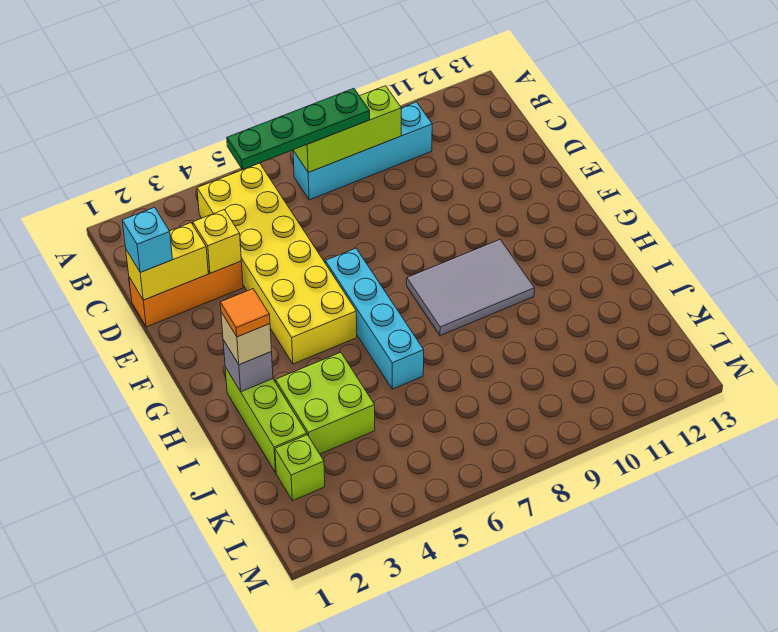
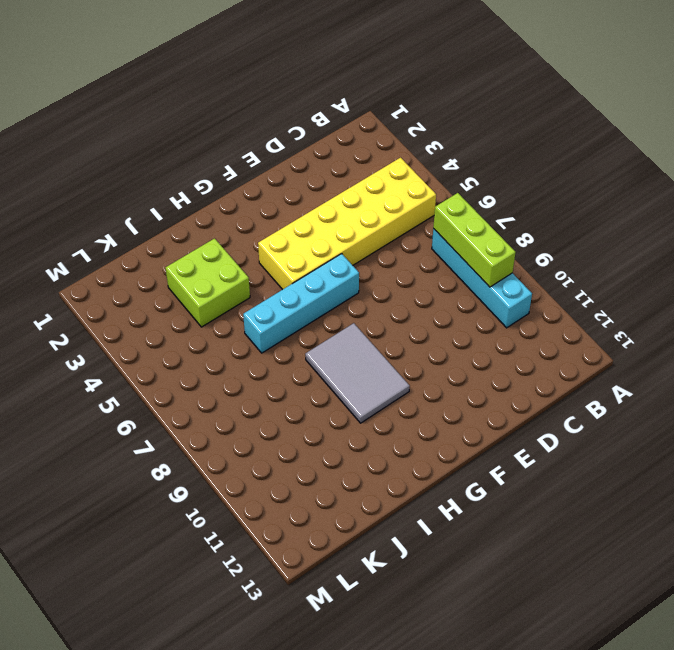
none -> orange brick D1:D3 level 1
none -> lime brick H2:J2 level 1
none -> lime brick K2 level 1

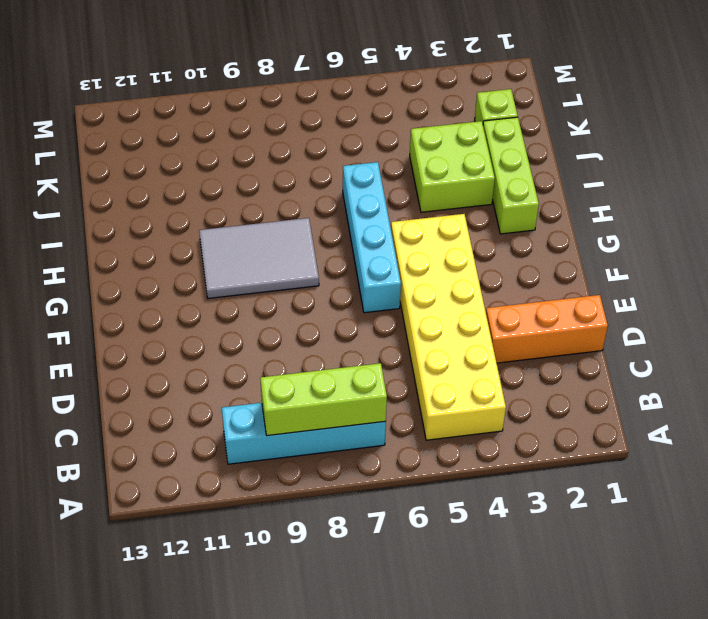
none -> yellow brick D1:D2 level 2
none -> yellow brick D3 level 2
none -> grey brick H2 level 2

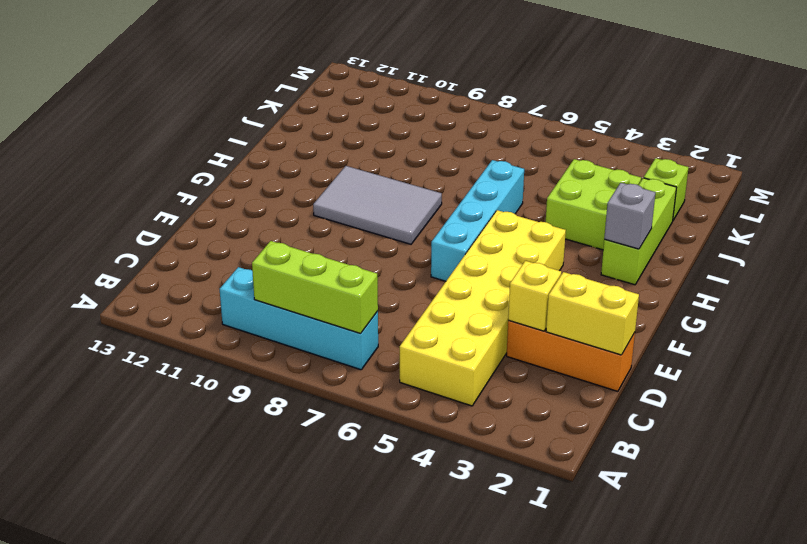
none -> green plate B5:B8 level 3
none -> cyan brick D1 level 3
none -> tan brick H2 level 3

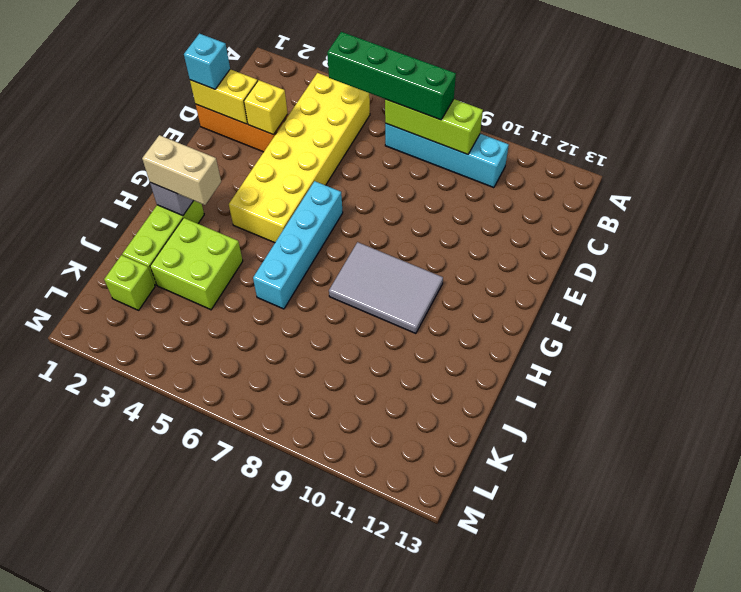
green brick B5:B8 level 3 -> green plate B5:B8 level 3
tan brick H2:H3 level 3 -> tan brick H2 level 3
none -> orange tile H2 level 4

